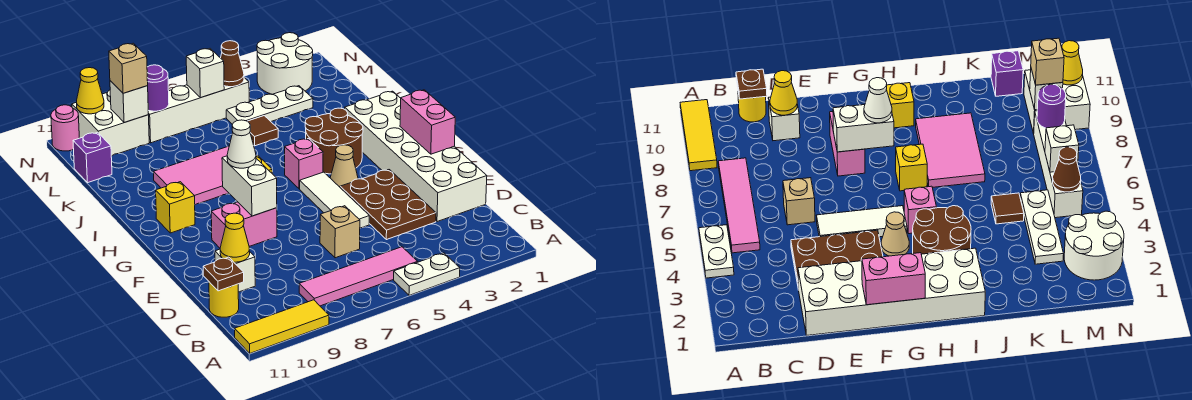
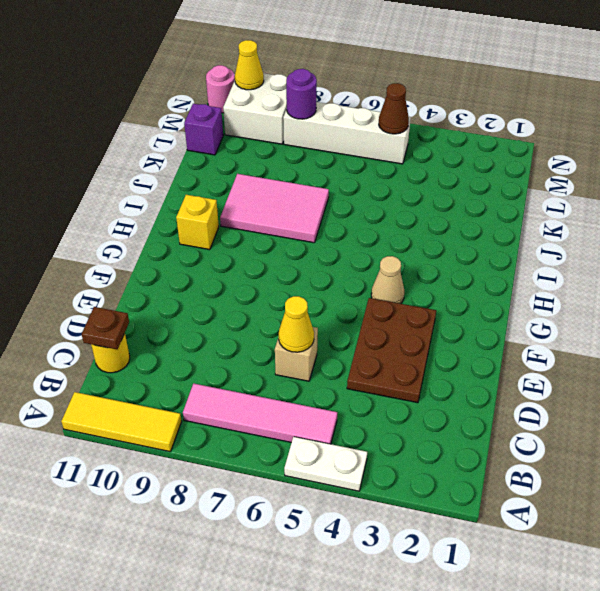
yellow cone D6 level 2 -> yellow cone D10 level 2
none -> white brick D1:I2 level 1
none -> white brick D10 level 1
none -> white tile E5:G5 level 1
none -> pink brick F8:F9 level 1

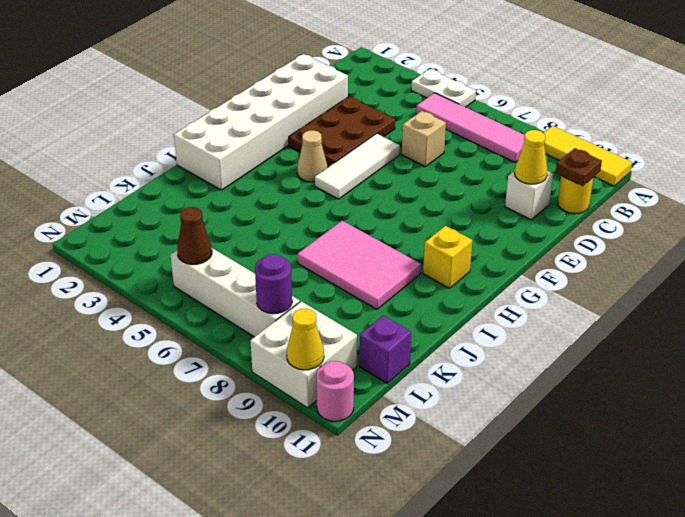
none -> pink brick F8:F9 level 1
none -> brown round brick H3:I4 level 1
none -> pink brick H5 level 1
none -> yellow brick H7 level 1

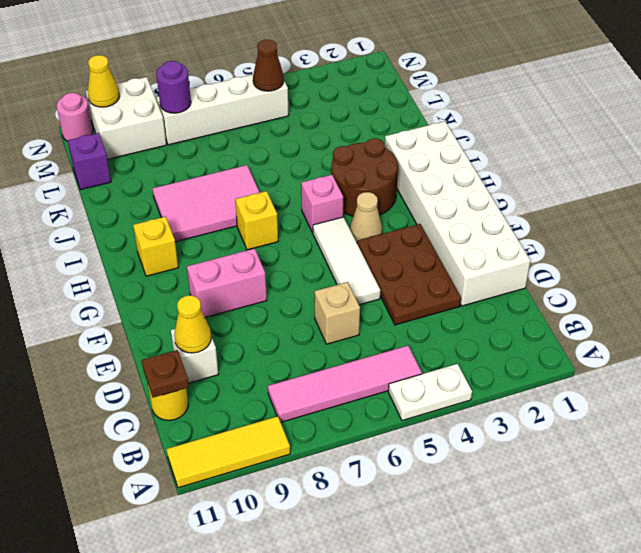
none -> brown tile K5 level 1
none -> white plate L3:L5 level 1
none -> white round brick M2:N3 level 1
none -> pink brick F1:G1 level 2

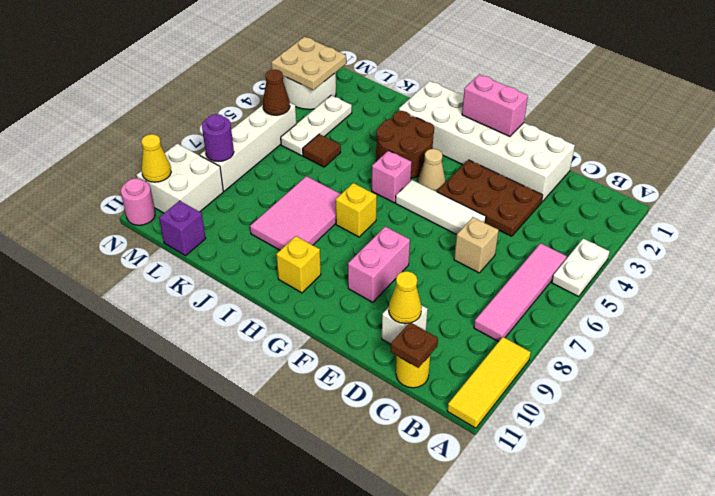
tan plate M2:N3 level 2 -> none
none -> white brick F8:G8 level 2
none -> white brick M6 level 2
none -> white brick M9 level 2
none -> white cone G8 level 3

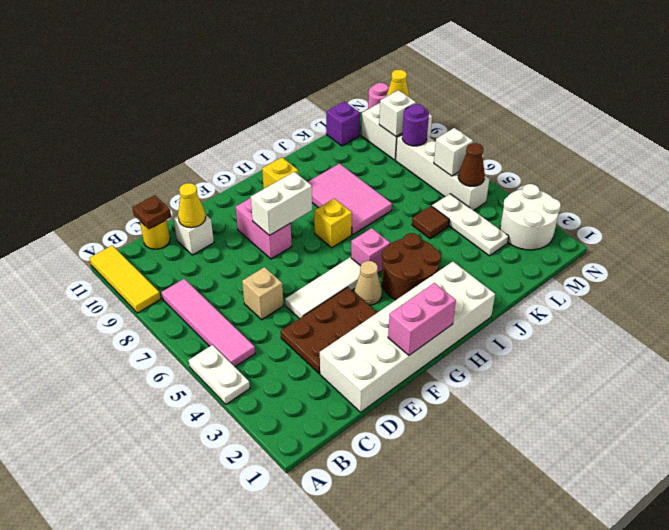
none -> white cone G8 level 3
none -> tan brick M9 level 3

